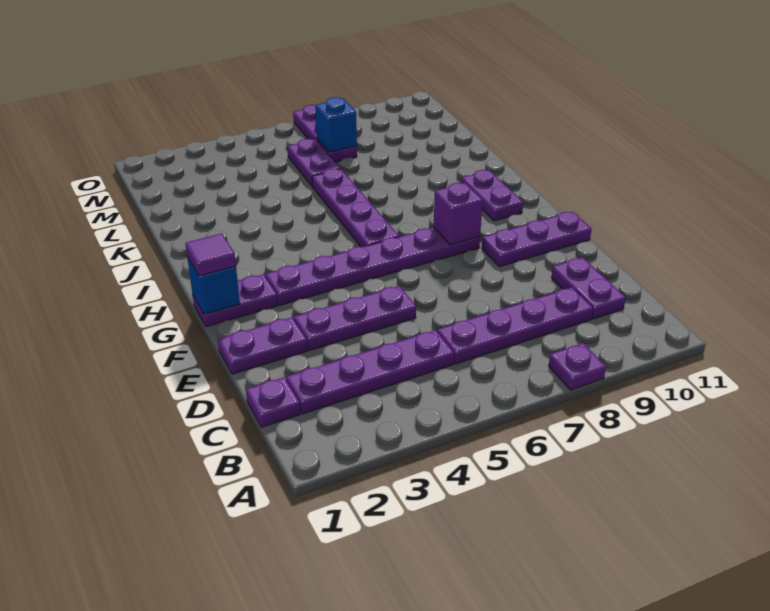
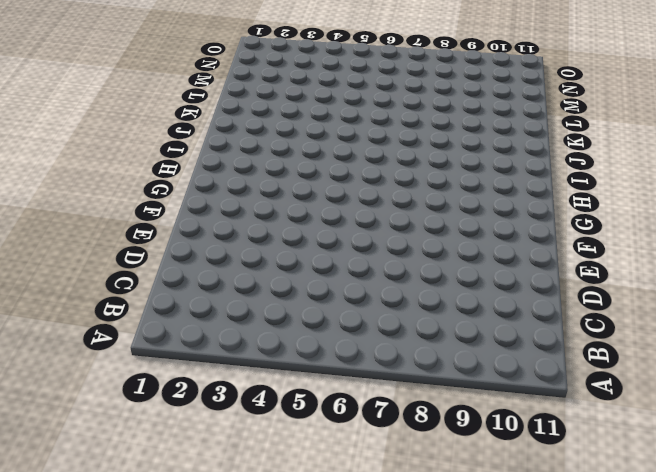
none -> purple plate A8 level 1
none -> purple plate C1 level 1
none -> purple plate C2:C5 level 1

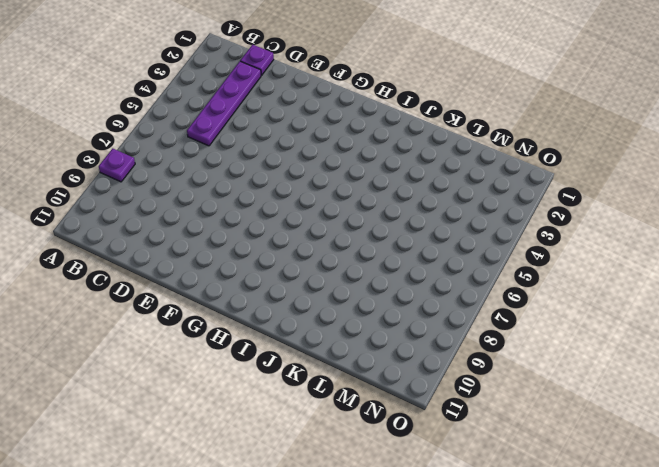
none -> purple plate C6:C9 level 1
none -> purple plate C10:D10 level 1
none -> purple plate E1:E2 level 1

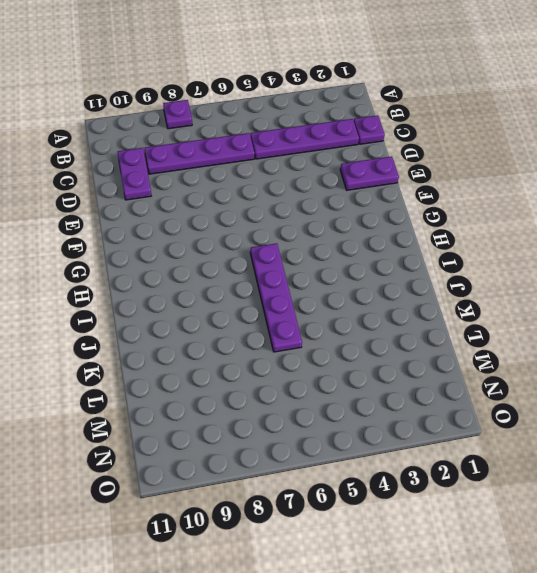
none -> purple plate E3:E5 level 1
none -> purple plate F9:F11 level 1
none -> purple plate G1:G2 level 1

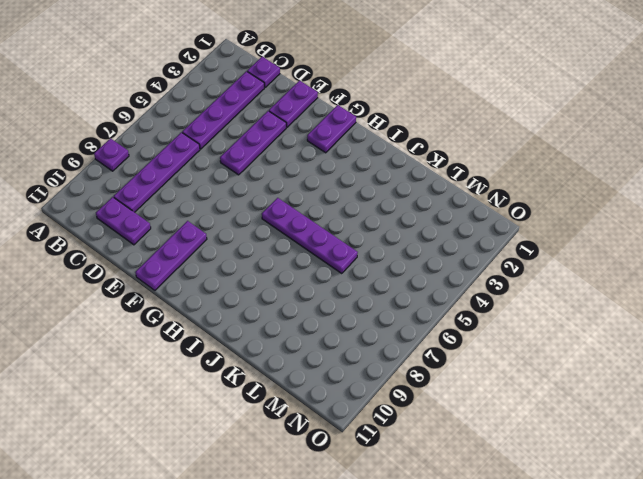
none -> purple plate G3:G8 level 1
none -> purple plate H10:I10 level 1
none -> purple plate L6:M6 level 1

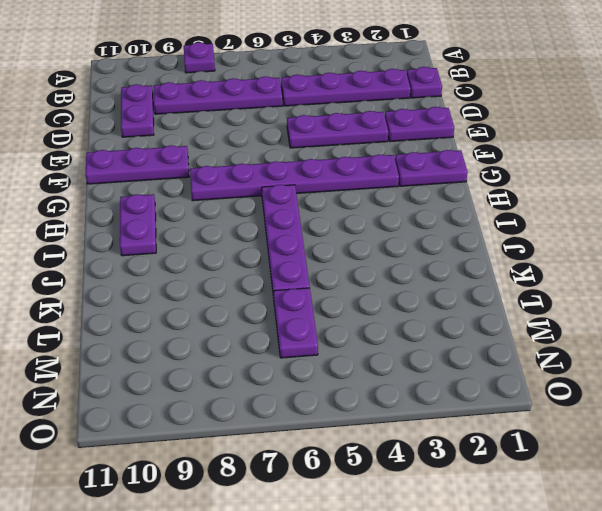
none -> purple plate M7:O7 level 1
none -> blue brick G1 level 2
none -> purple brick G8 level 2

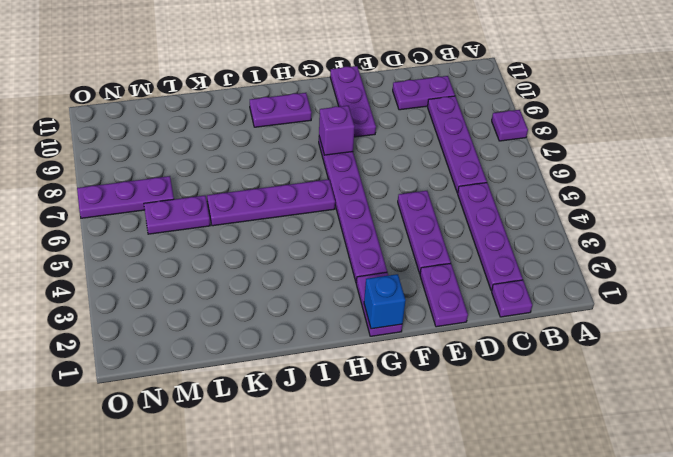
none -> blue brick M7 level 2
none -> purple tile G1 level 3

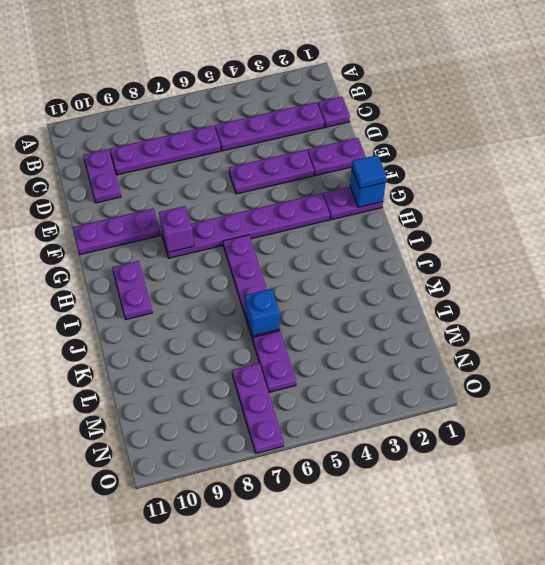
blue tile G1 level 3 -> purple tile G1 level 3
blue brick K6 level 2 -> blue brick M7 level 2
none -> purple plate A8 level 1

